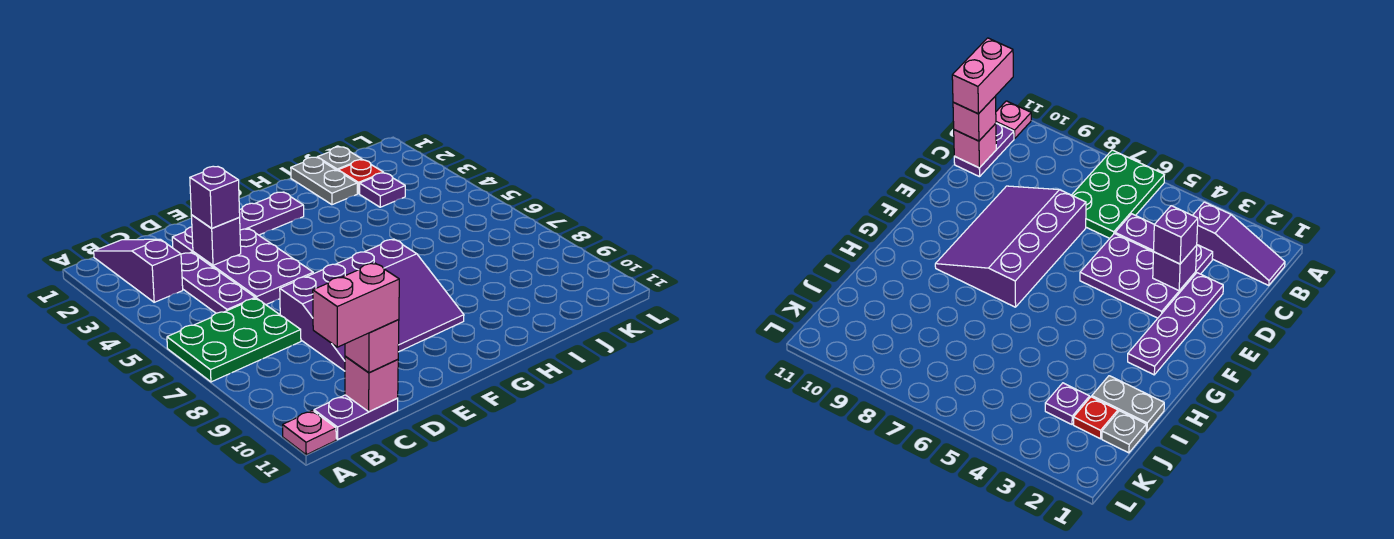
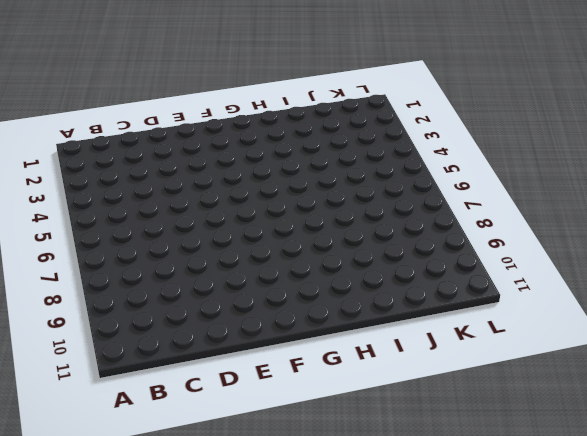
none -> green plate A6:C7 level 1
none -> pink plate A11 level 1
none -> purple slope B1:B3 level 1 top 3

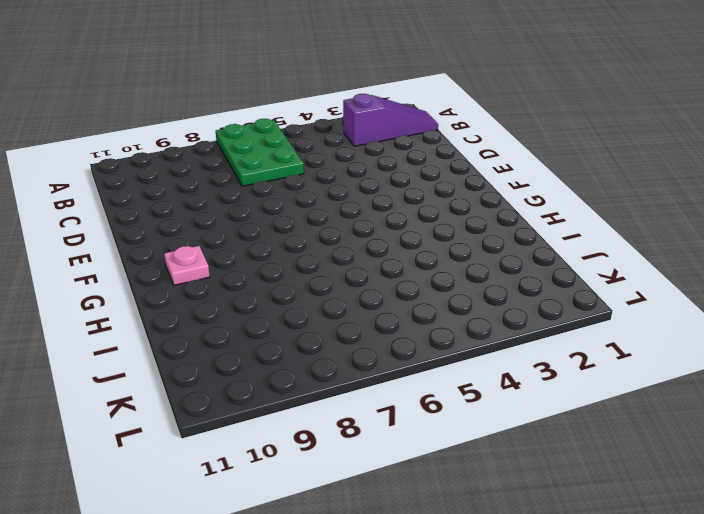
pink plate G10 level 1 -> pink plate A11 level 1
none -> purple plate B11:C11 level 1
none -> purple plate C3:C5 level 1
none -> purple plate D2:G2 level 1

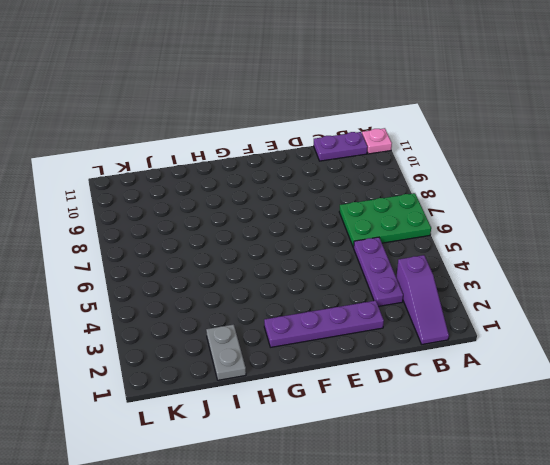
none -> purple plate D3:E5 level 1
none -> purple slope D7:G9 level 1 top 7
none -> grey plate J1 level 1

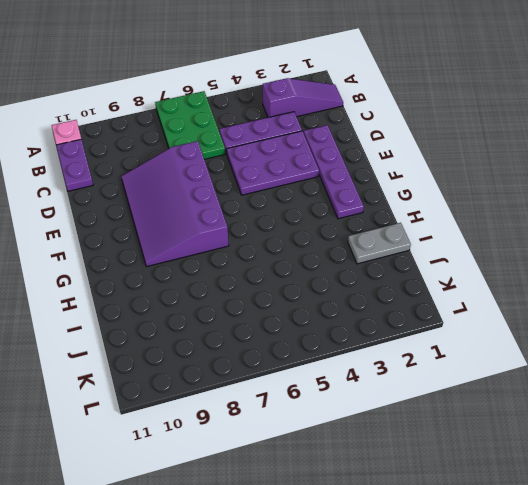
none -> grey plate J1 level 1
none -> red plate J2 level 1
none -> purple plate J3 level 1

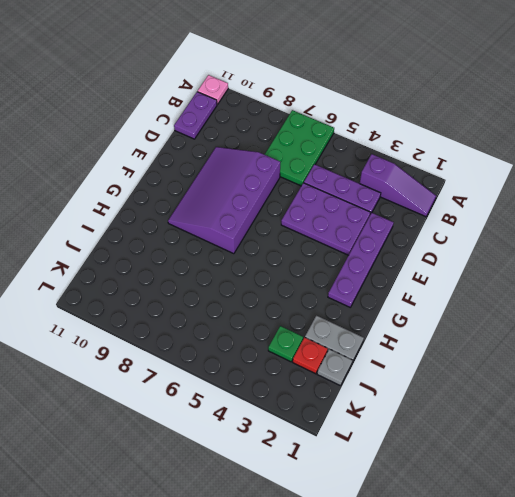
green plate J3 level 1 -> purple plate J3 level 1
none -> pink brick C11 level 2
none -> purple brick D3 level 2
none -> pink brick C11 level 3

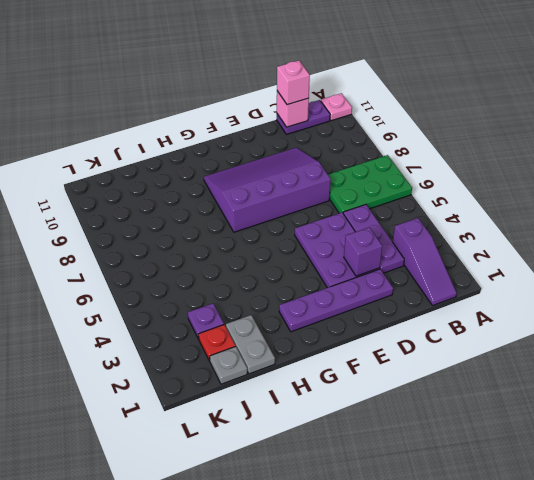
none -> purple brick D3 level 3
none -> pink brick B11:C11 level 4

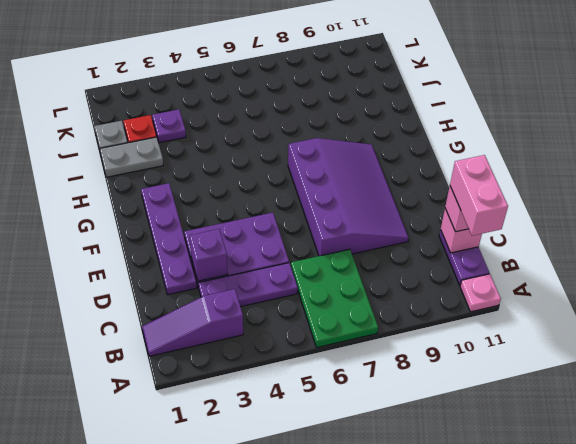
none -> purple brick D3 level 3

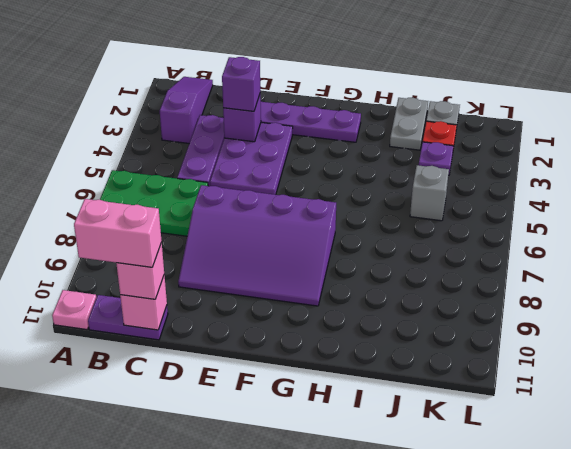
grey brick J5 level 1 -> none

